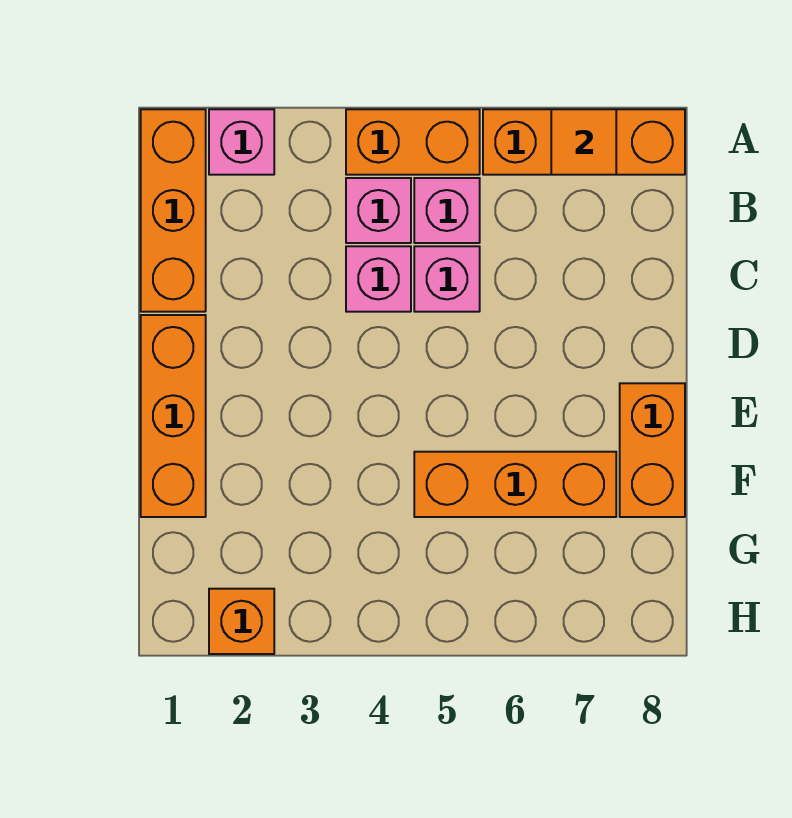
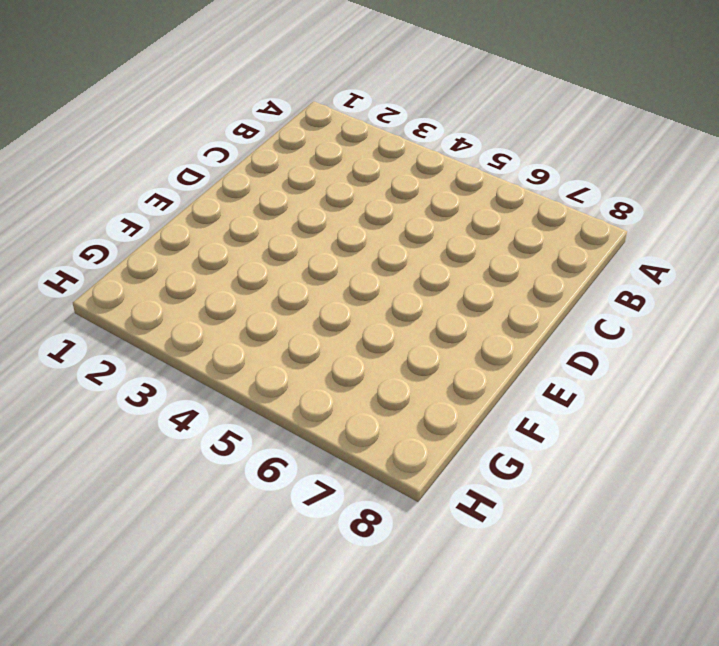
none -> orange brick A1:C1 level 1
none -> pink brick A2 level 1
none -> orange brick A4:A5 level 1

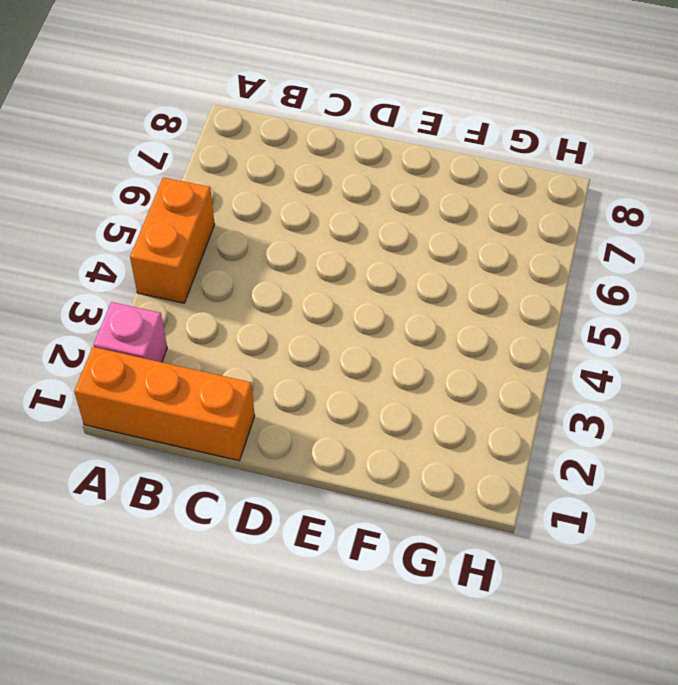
none -> orange brick A6:A8 level 1
none -> pink brick B4 level 1
none -> pink brick B5 level 1

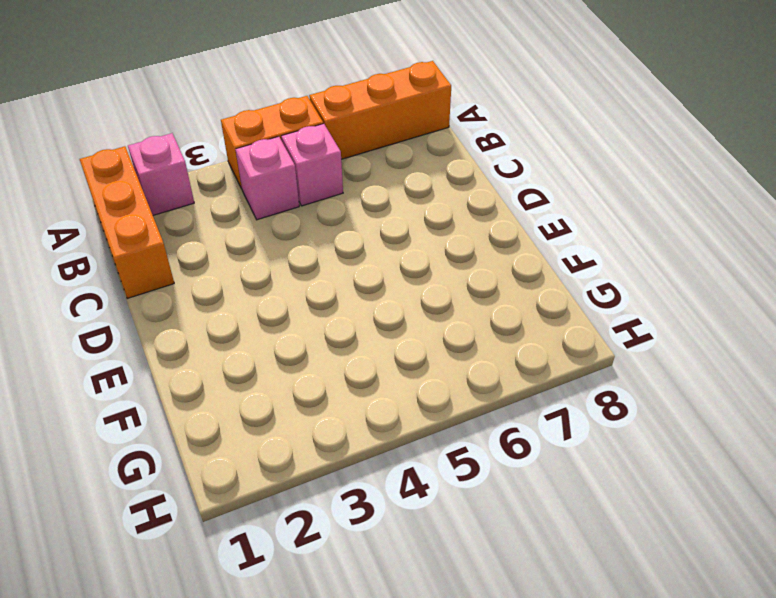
none -> pink brick C4 level 1
none -> pink brick C5 level 1
none -> orange brick D1:F1 level 1

